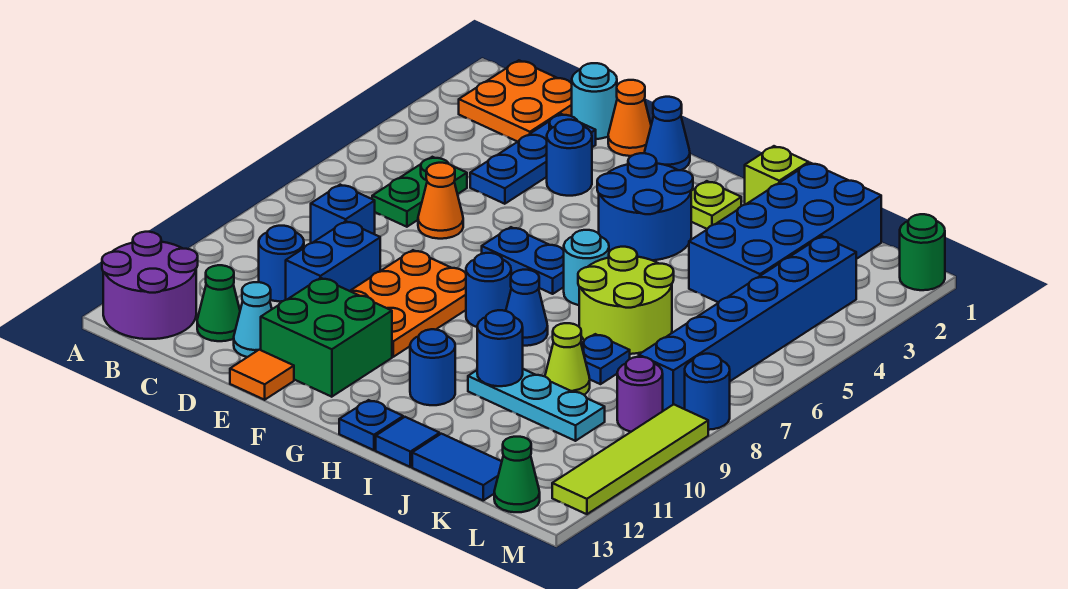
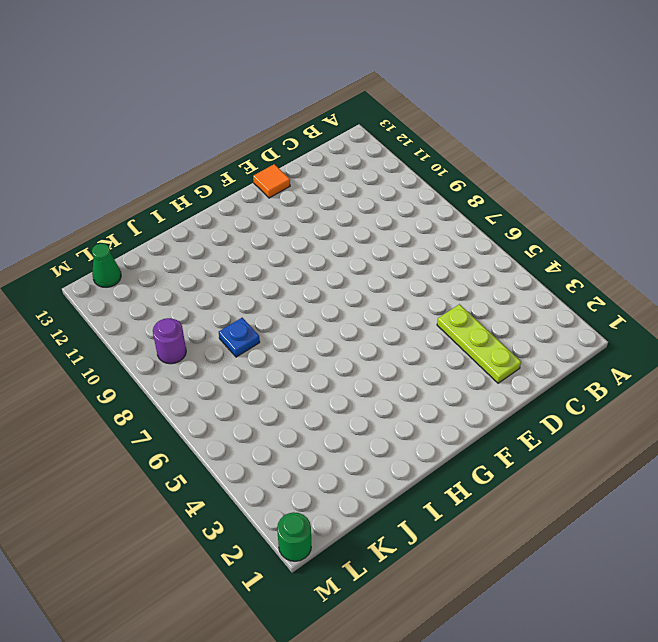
lime plate D2:D4 level 1 -> blue plate D2:D4 level 1
none -> purple round brick A12:B13 level 1
none -> orange plate B1:C2 level 1
none -> green plate C5:C6 level 1
none -> blue brick C8 level 1

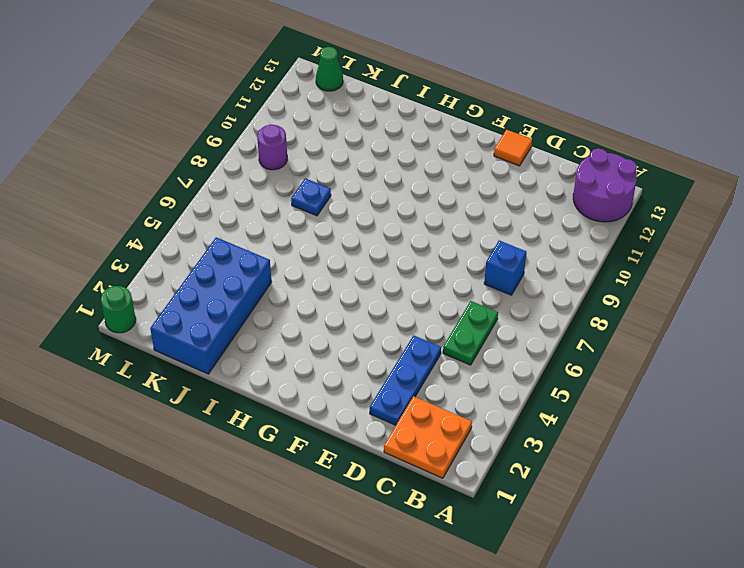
none -> blue round brick C10 level 1
none -> green cone C12 level 1
none -> cyan round brick D1 level 1
none -> orange cone D6 level 1

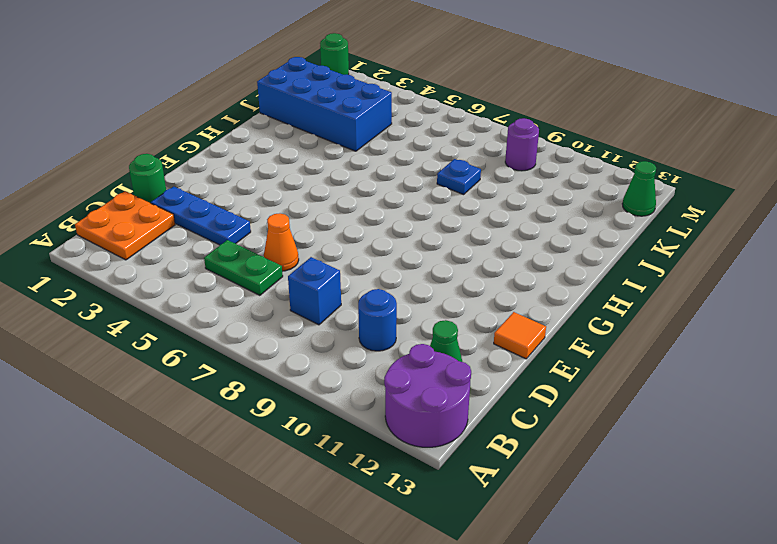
green round brick D1 level 1 -> cyan round brick D1 level 1
none -> blue brick D9:D10 level 1
none -> cyan cone D12 level 1
none -> orange cone E1 level 1
none -> blue round brick E3 level 1

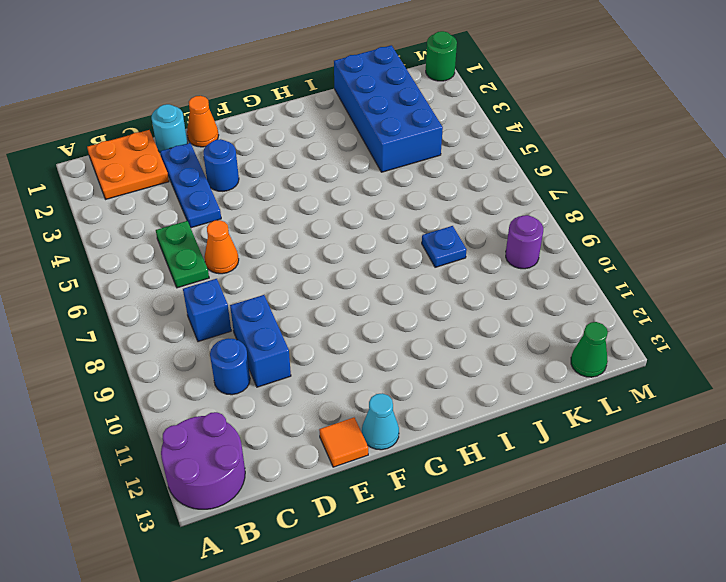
cyan cone F13 level 1 -> cyan cone D12 level 1
none -> green cone C12 level 1
none -> orange plate E8:F10 level 1
none -> green brick E11:F12 level 1
none -> blue cone F1 level 1

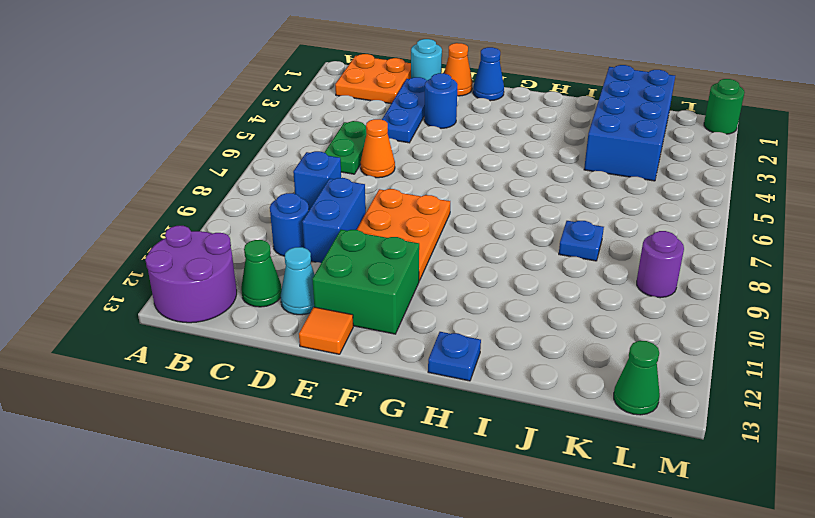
none -> blue plate F6:G6 level 1
none -> blue round brick G3:H4 level 1
none -> blue round brick G8 level 1
none -> lime plate H2 level 1

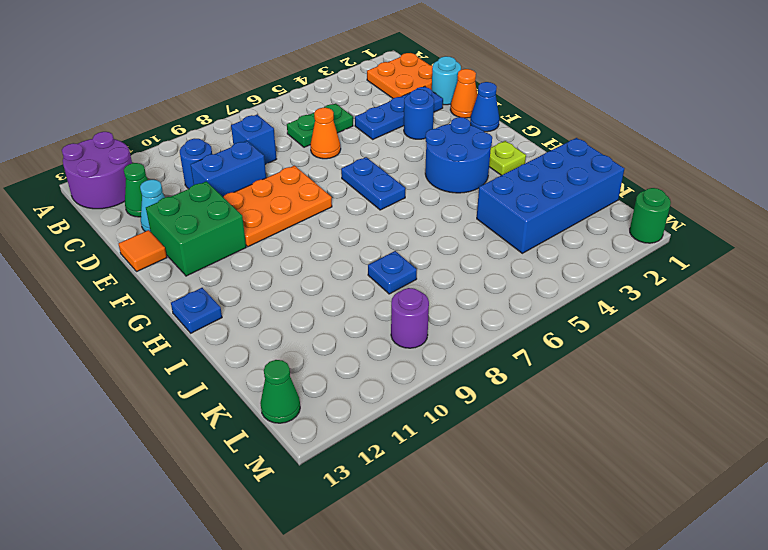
none -> blue round brick G8 level 1
none -> cyan round brick H6 level 1
none -> blue cone H8 level 1
none -> blue round brick H11 level 1

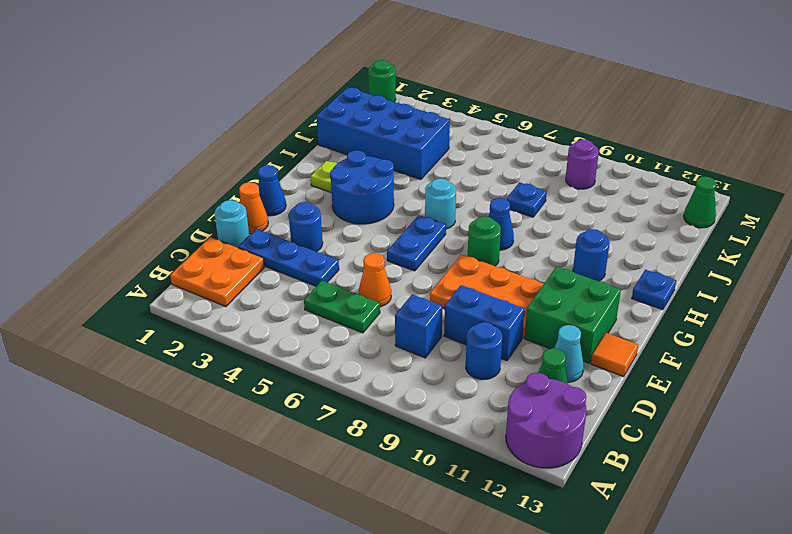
green round brick G8 level 1 -> blue round brick G8 level 1
none -> lime brick I1 level 1
none -> lime round brick I6:J7 level 1
none -> cyan plate I10:K10 level 1
none -> blue tile I13 level 1

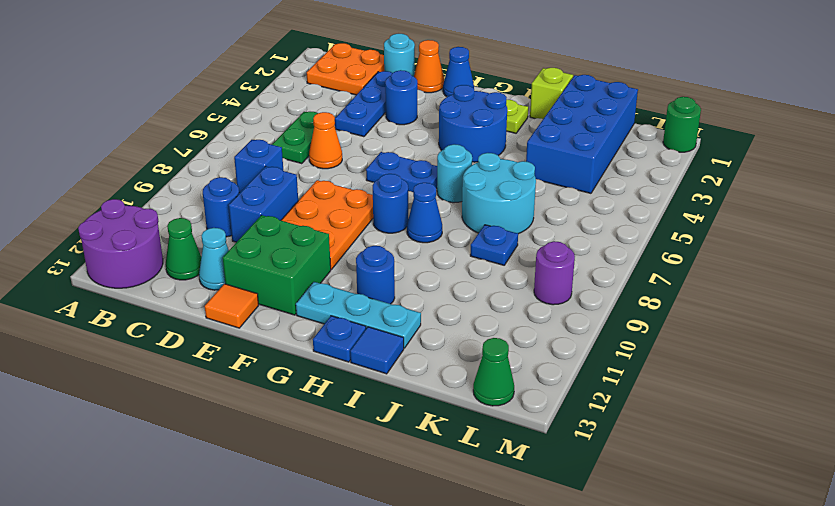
cyan plate G12:I12 level 1 -> cyan plate I10:K10 level 1
cyan round brick I6:J7 level 1 -> lime round brick I6:J7 level 1
none -> lime cone J9 level 1
none -> blue tile J13:K13 level 1
none -> blue brick L3:L8 level 1
none -> blue round brick M8 level 1

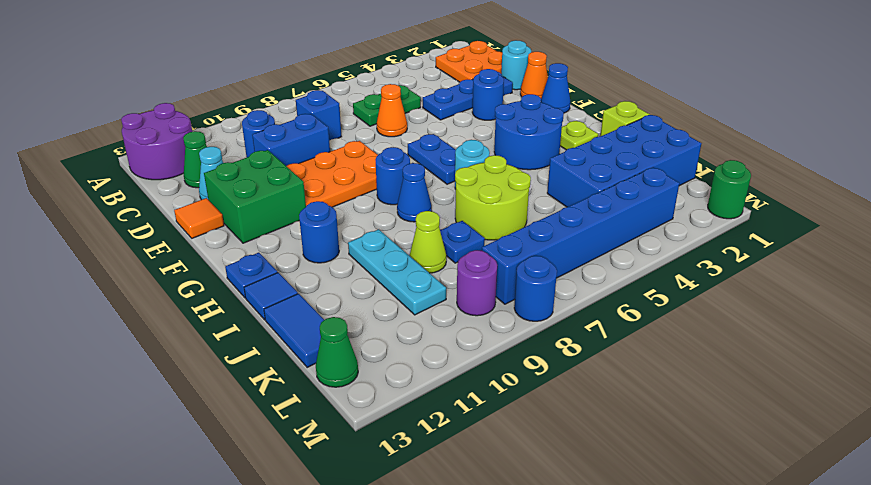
none -> lime tile M9:M12 level 1
none -> blue round brick I10 level 2

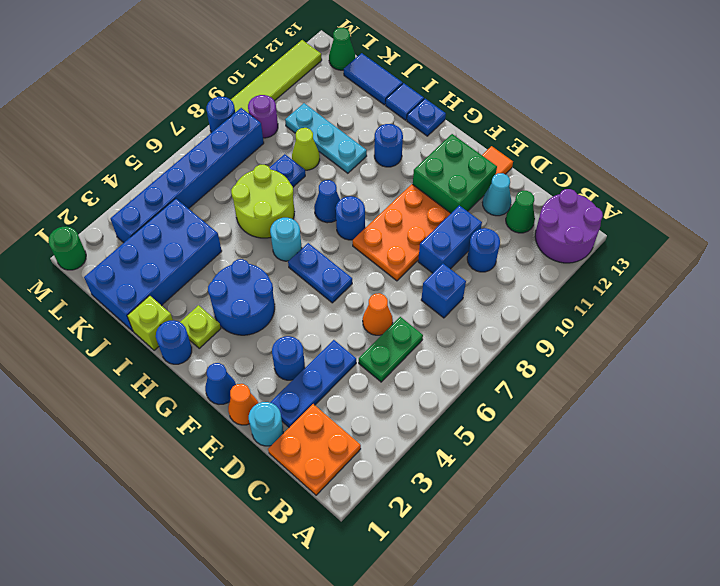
blue round brick H1 level 1 -> blue round brick I10 level 2

